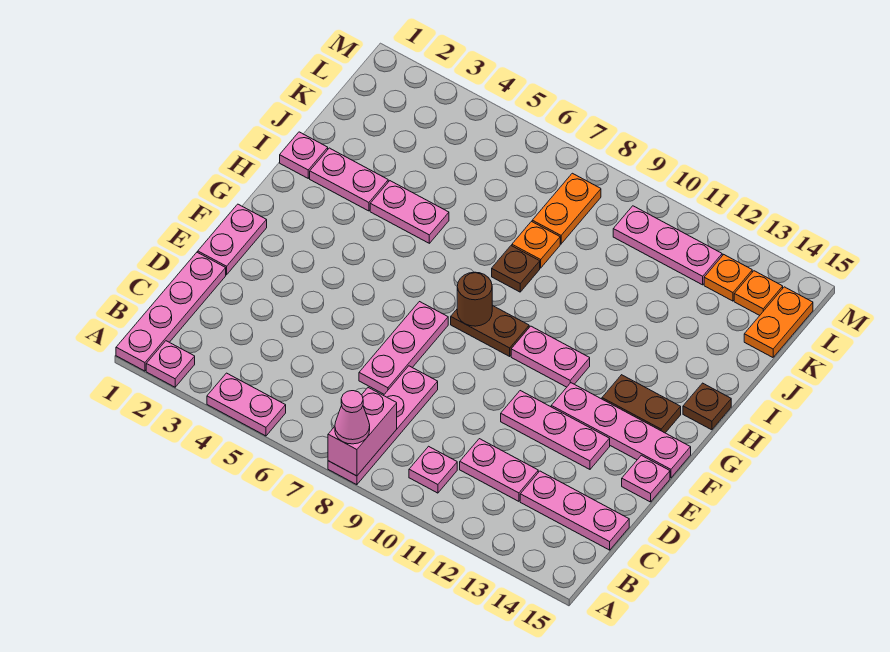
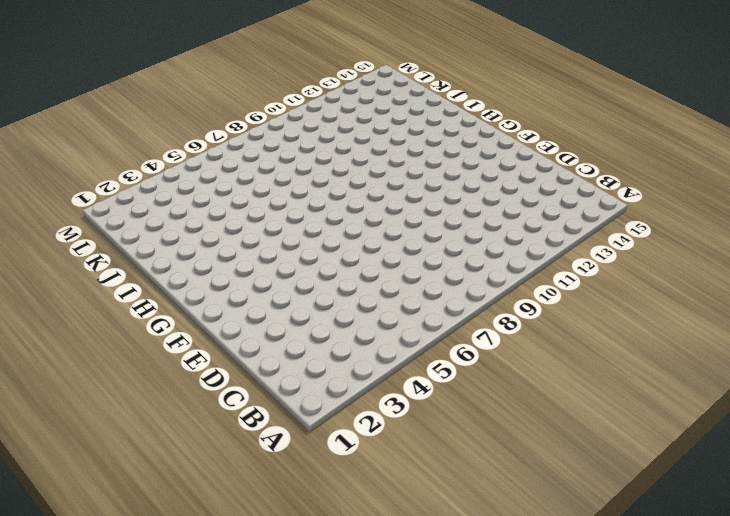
none -> pink plate A1:D1 level 1
none -> pink plate A2 level 1
none -> pink plate A4:A5 level 1

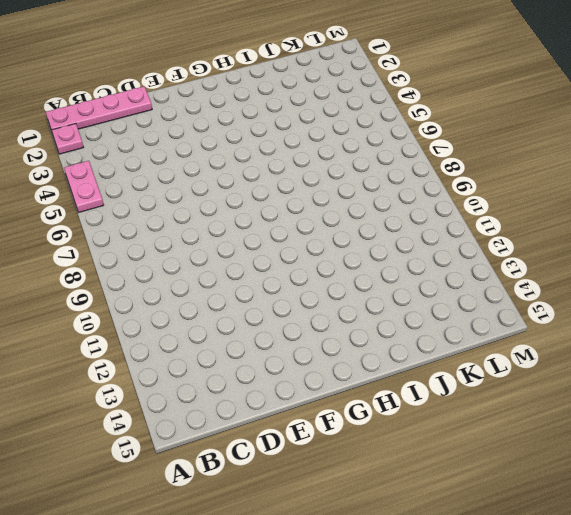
none -> pink plate A8:D8 level 1
none -> pink plate B10 level 1
none -> pink plate C11:C12 level 1

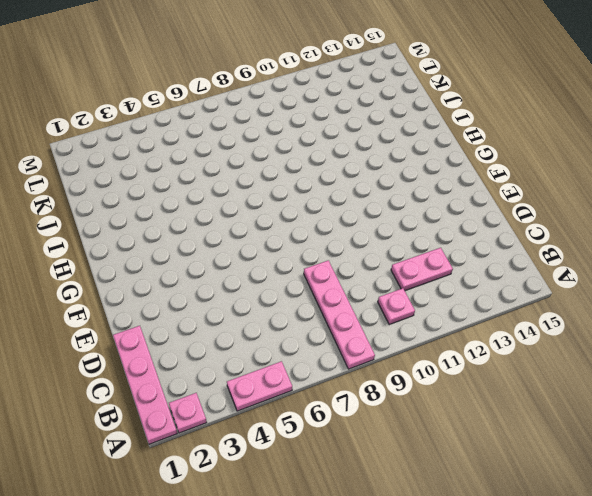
none -> pink plate C13:C15 level 1
none -> pink plate D7:F7 level 1
none -> pink plate E1:F1 level 1

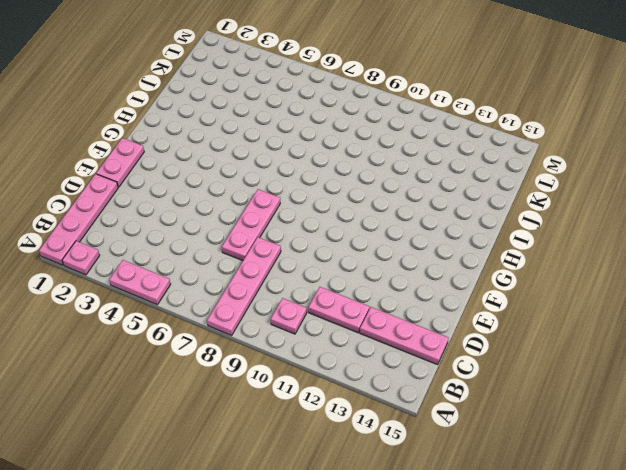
none -> pink plate E11:E13 level 1
none -> pink plate E15 level 1
none -> pink plate F12:F15 level 1

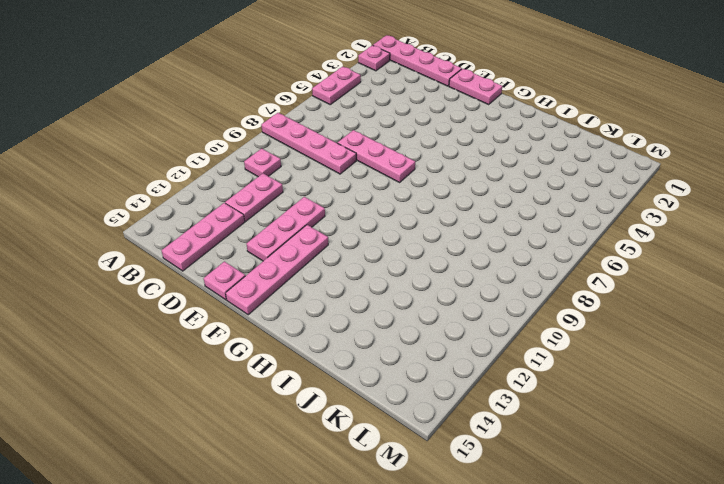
none -> brown plate G8:G9 level 1
none -> pink plate G10:G11 level 1
none -> brown plate G13:G14 level 1

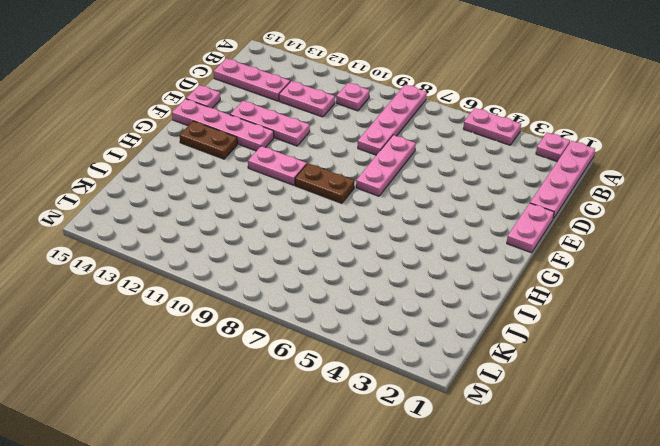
none -> brown plate H15 level 1
none -> pink plate I1 level 1
none -> pink plate I2:I3 level 1

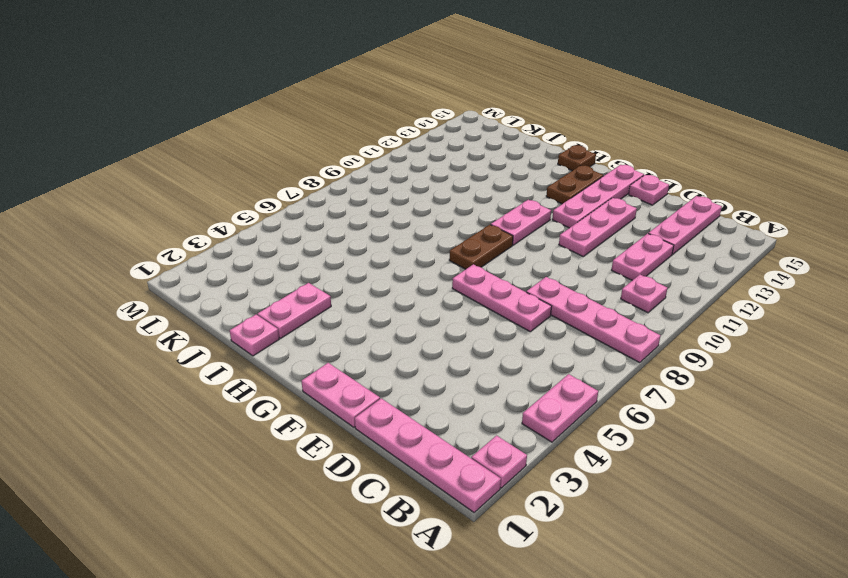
none -> pink plate I4:I5 level 1
none -> brown plate I8 level 1
none -> orange plate J8 level 1

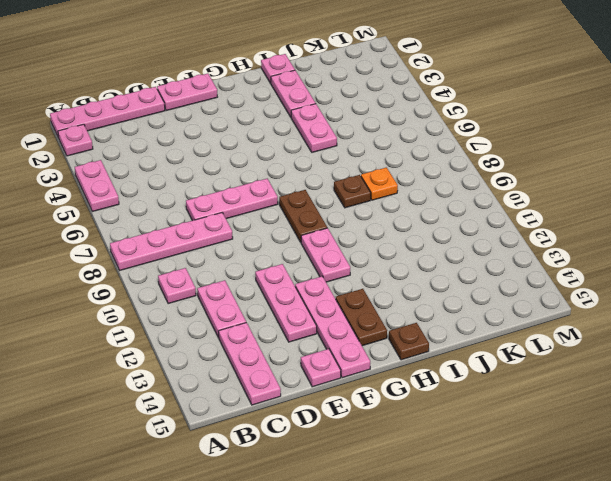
none -> orange plate K8:L8 level 1
none -> orange plate K15:L15 level 1
none -> pink plate L10:L12 level 1

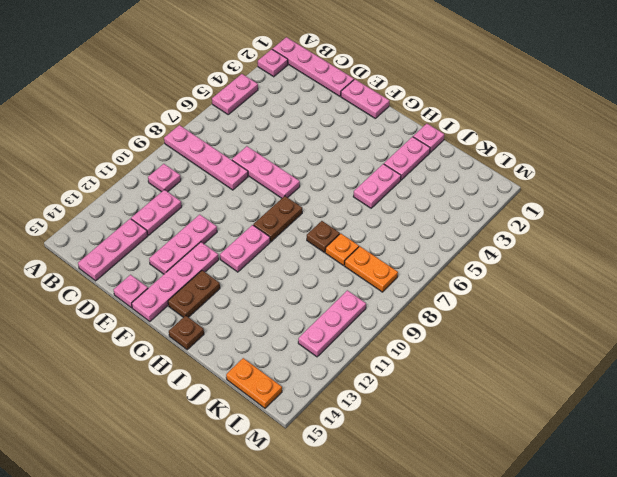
none -> orange plate L13 level 1
none -> orange plate L14 level 1
none -> pink brick A8:B8 level 2

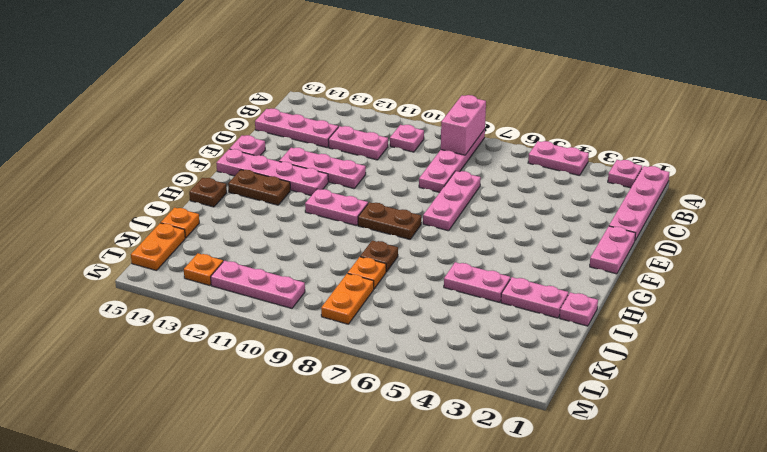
orange plate J15 level 1 -> orange plate L14 level 1
none -> brown round brick G8 level 2
none -> pink cone A8 level 3

